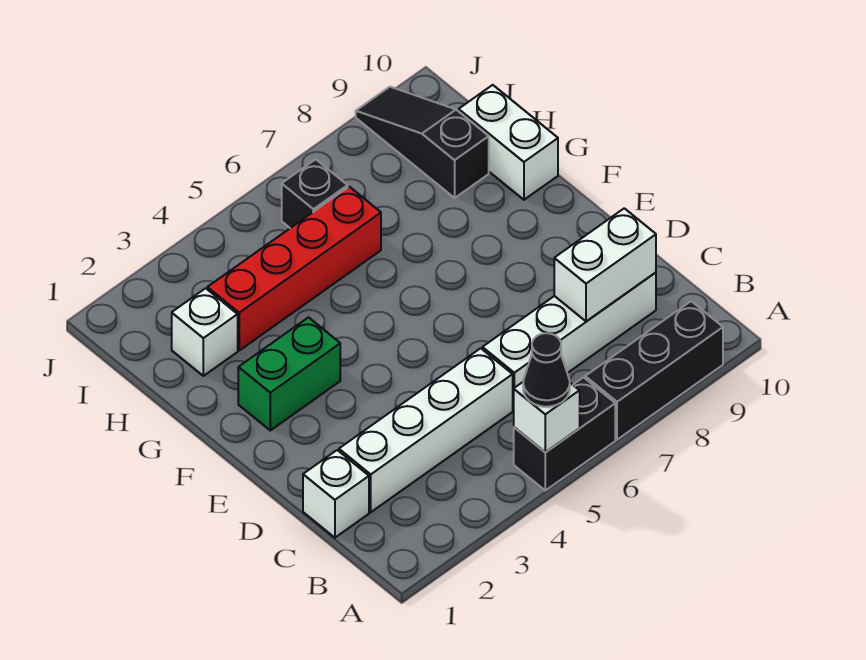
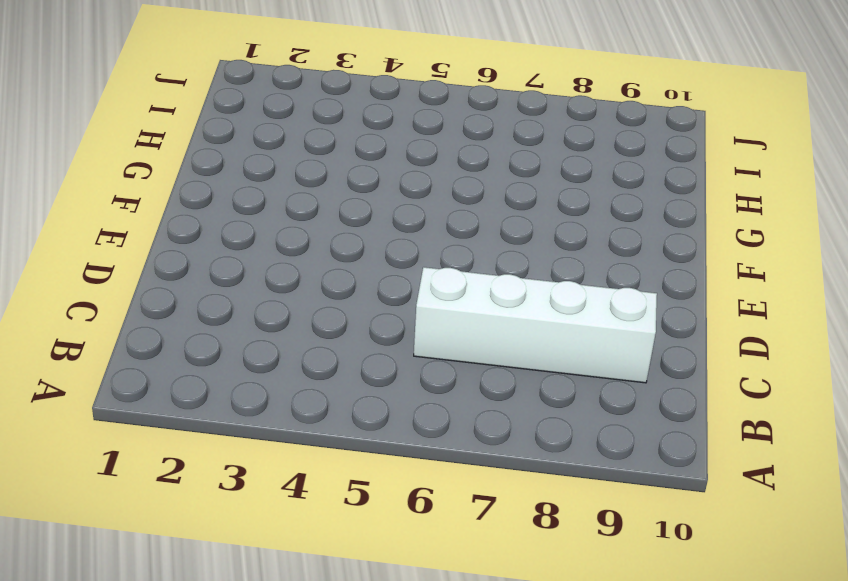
none -> black brick A5:A6 level 1
none -> black brick A7:A9 level 1
none -> white brick C1 level 1

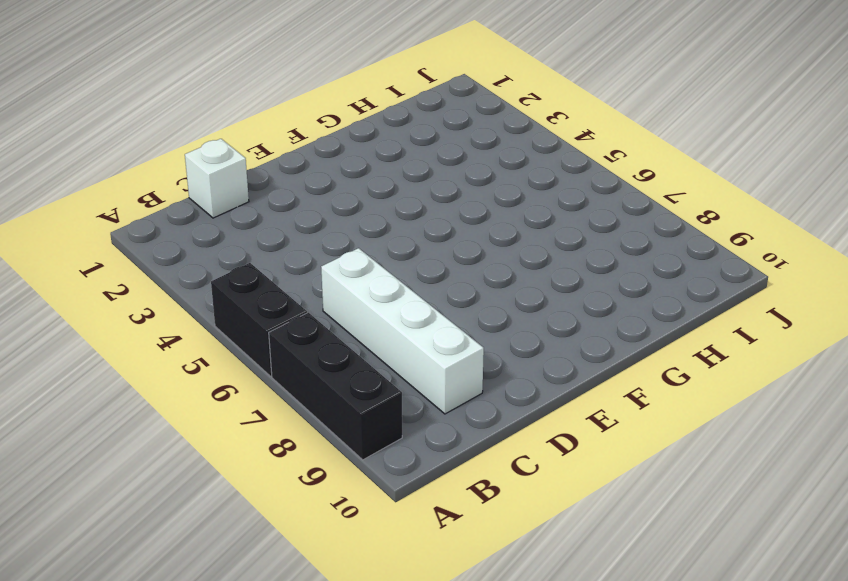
none -> white brick C2:C5 level 1
none -> green brick F2:F3 level 1
none -> white brick G10:H10 level 1

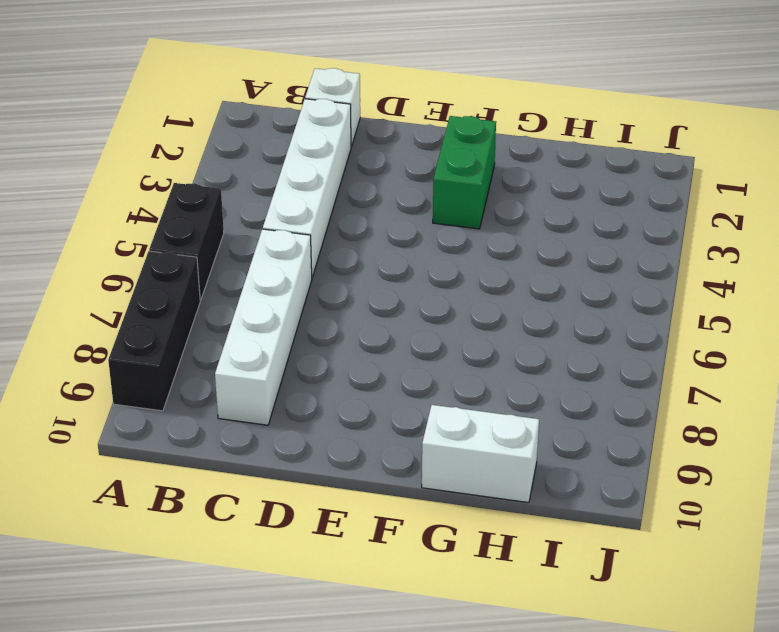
none -> white brick H2 level 1
none -> red brick H3:H6 level 1
none -> black slope H9:J9 level 1 top H

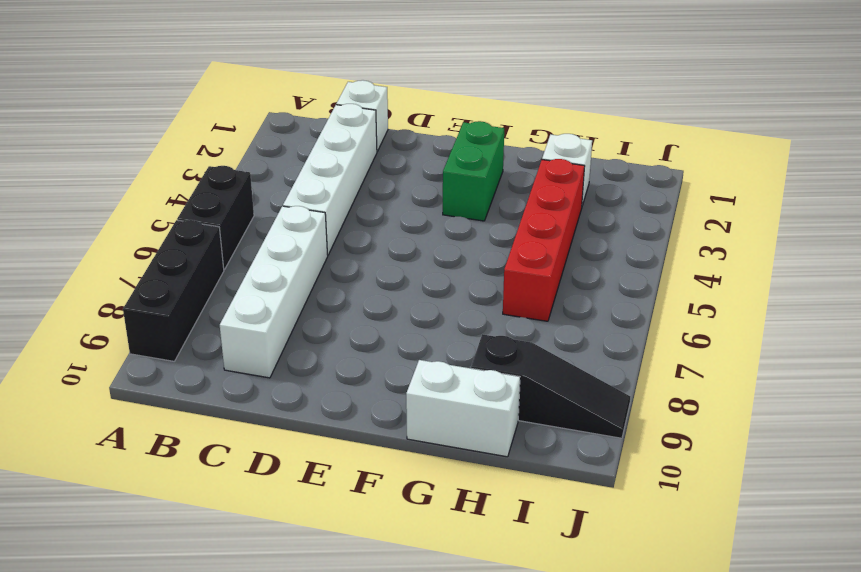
none -> black brick I6 level 1
none -> white brick A5 level 2
none -> white brick C8:C9 level 2

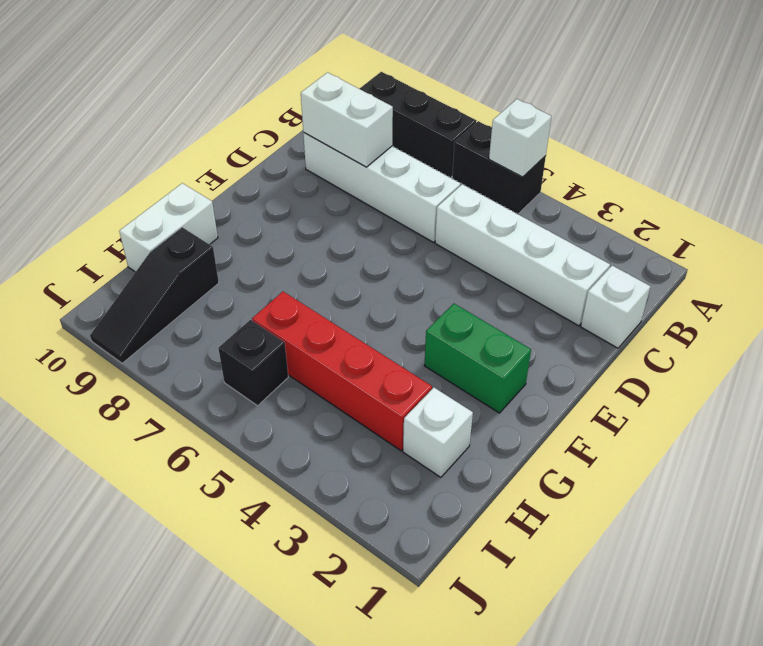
none -> black cone A5 level 3

